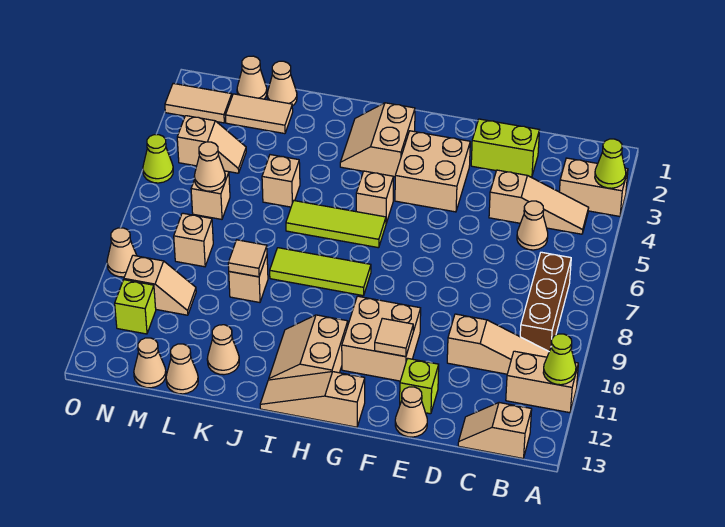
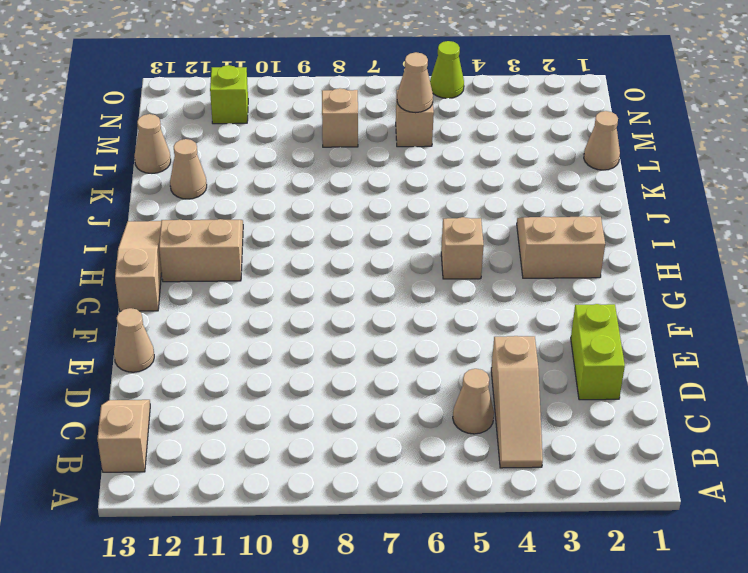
none -> tan brick A3:B3 level 1
none -> tan brick A11:B11 level 1
none -> brown brick B7:B9 level 1
none -> tan slope B10:D10 level 1 top D

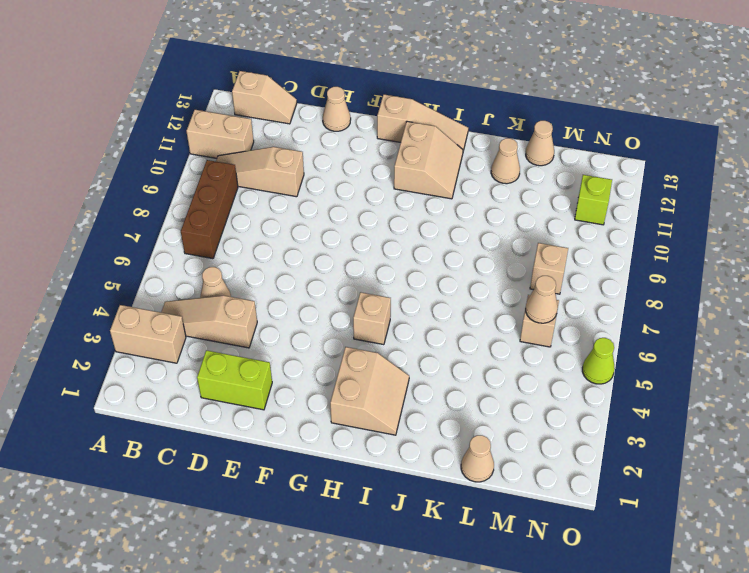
none -> lime brick E12 level 1
none -> tan brick F3:G4 level 1
none -> tan brick F10:G11 level 1
none -> lime tile H6:J6 level 1

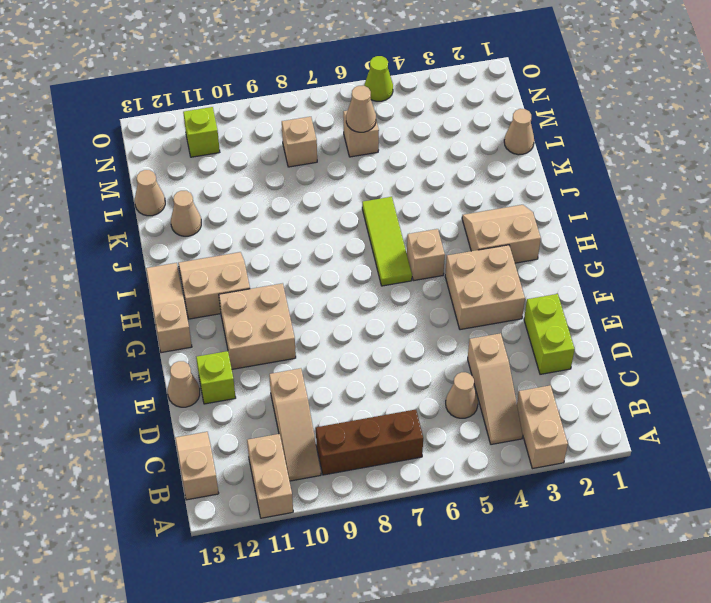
none -> lime tile H8:J8 level 1
none -> tan brick K5 level 1
none -> tan brick K9 level 1
none -> tan tile L2:M2 level 1

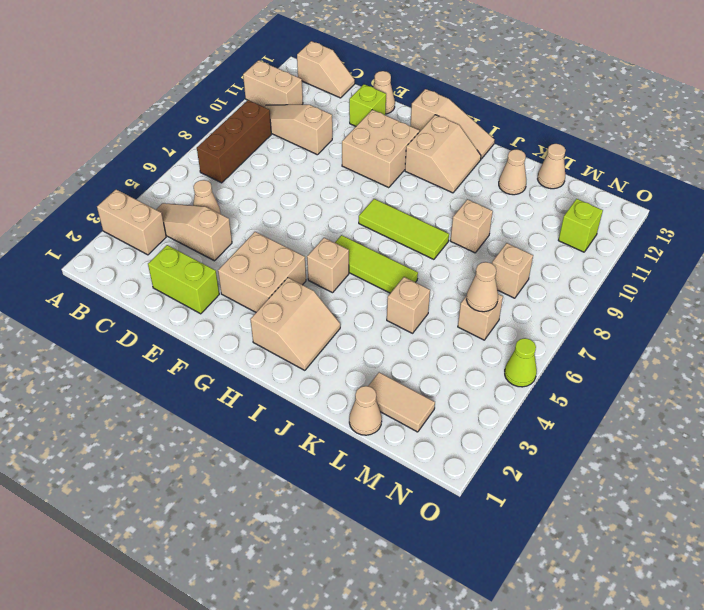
none -> tan cone M1 level 1
none -> tan slope M4:N4 level 1 top N
none -> tan slope M10:N10 level 1 top N
none -> tan cone M13 level 1

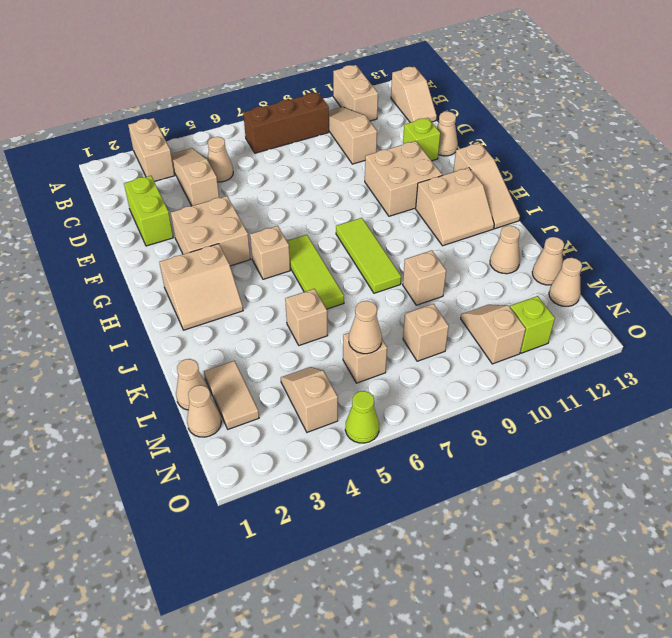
none -> tan tile N2:O2 level 1
none -> tan cone O9 level 1
none -> lime cone A3 level 2
none -> lime cone A11 level 2

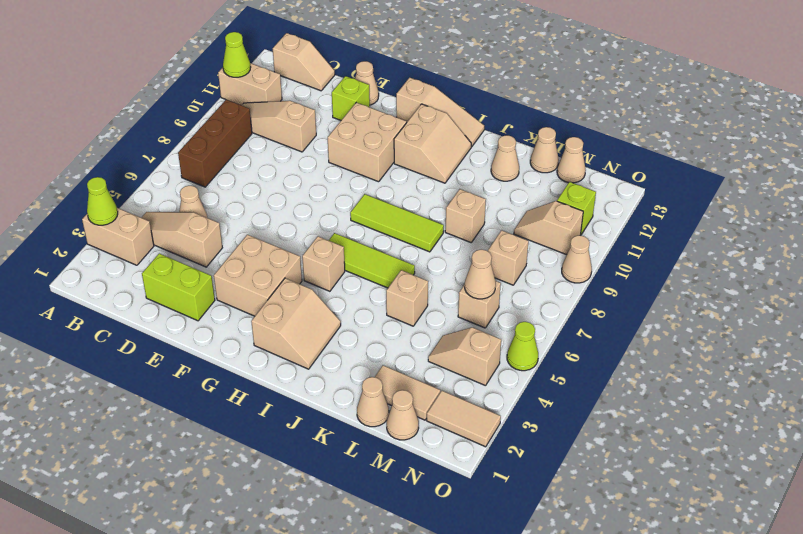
none -> tan tile F11 level 2
none -> tan tile K9 level 2

